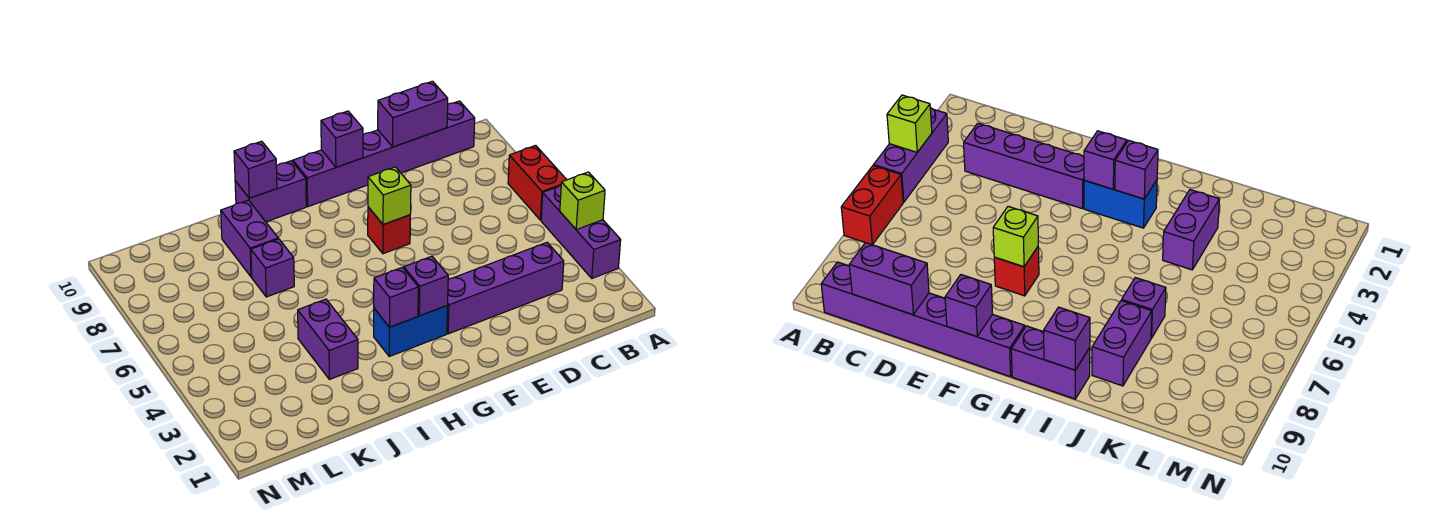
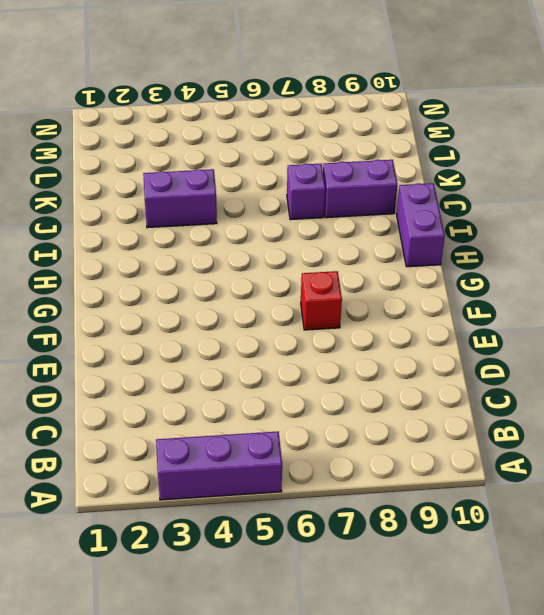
none -> red brick A6:A7 level 1
none -> purple brick B10:G10 level 1
none -> purple brick C3:F3 level 1

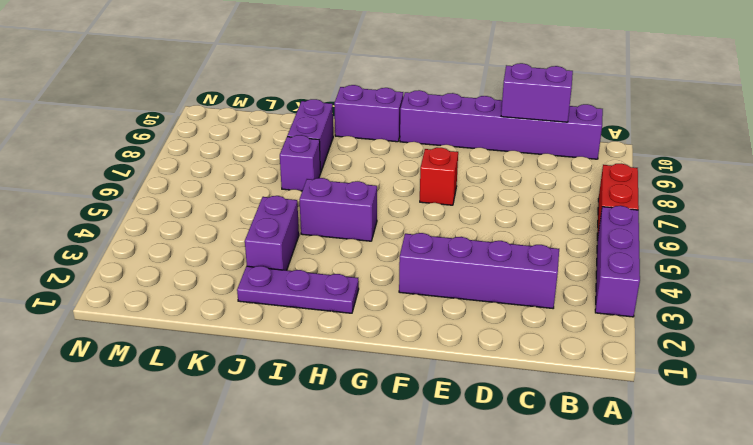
purple plate H2:J2 level 1 -> none
purple brick H5:I5 level 1 -> none
none -> blue brick G3:H3 level 1
none -> lime brick A4 level 2
none -> lime brick F7 level 2

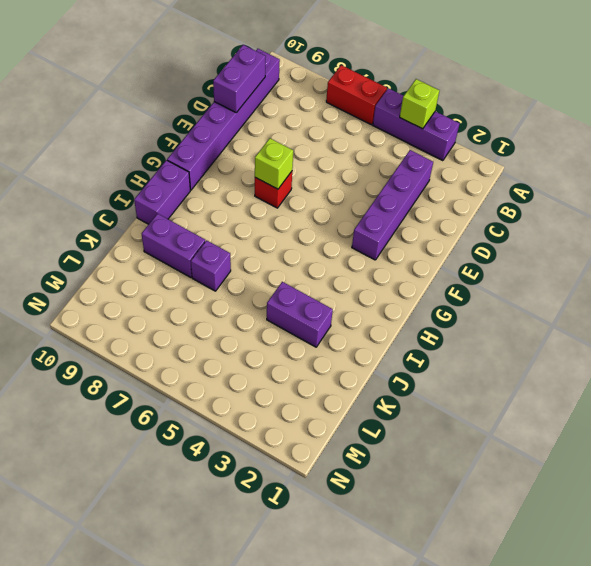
none -> blue brick G3:H3 level 1
none -> purple brick F10 level 2
none -> purple brick G3 level 2

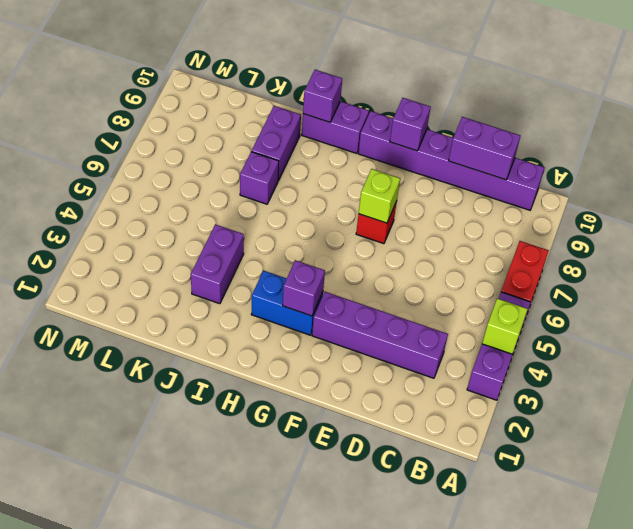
none -> purple brick H3 level 2

